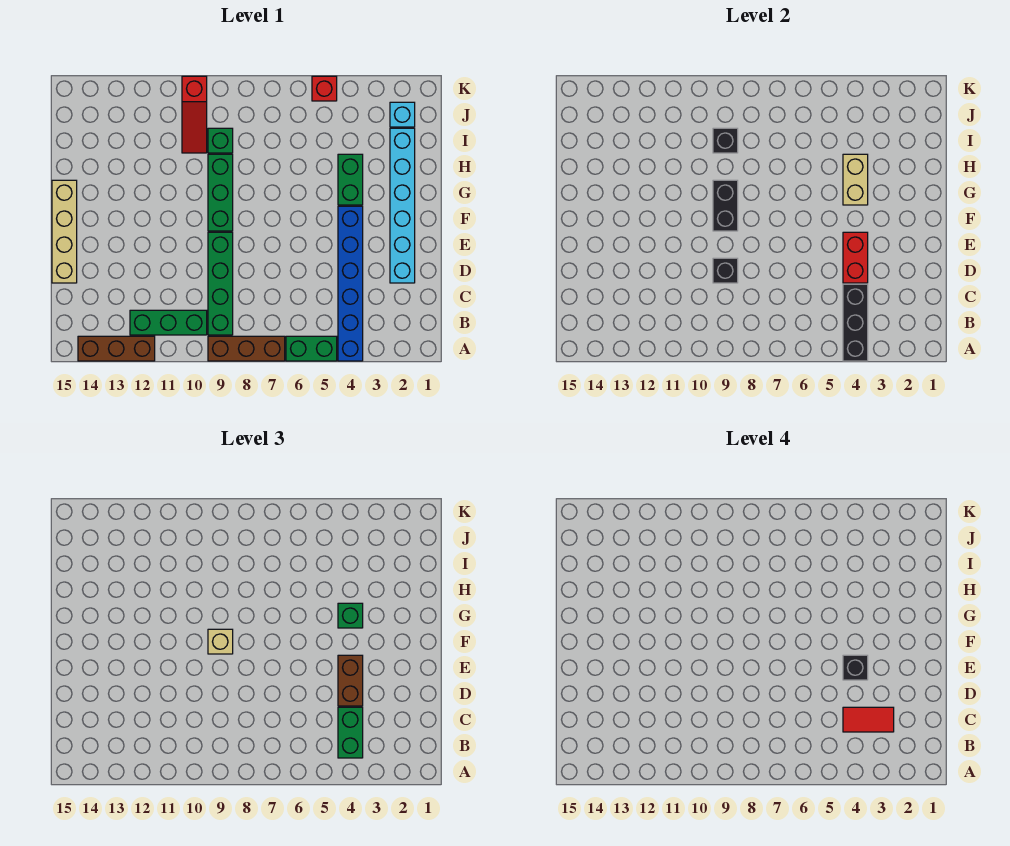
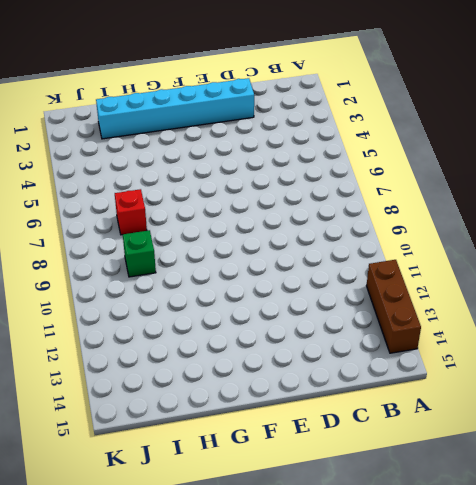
red brick I7 level 1 -> red brick K5 level 1
none -> blue brick A4:F4 level 1
none -> green brick A5:A6 level 1
none -> brown brick A7:A9 level 1

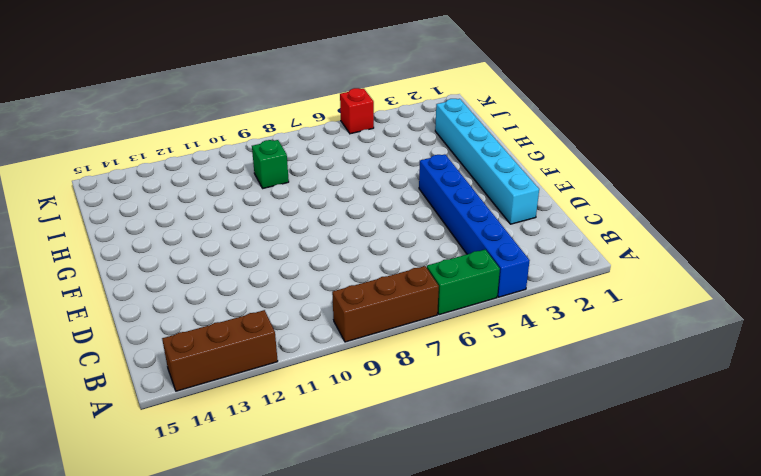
none -> green brick B9:E9 level 1
none -> green brick B10:B12 level 1
none -> tan brick D15:G15 level 1

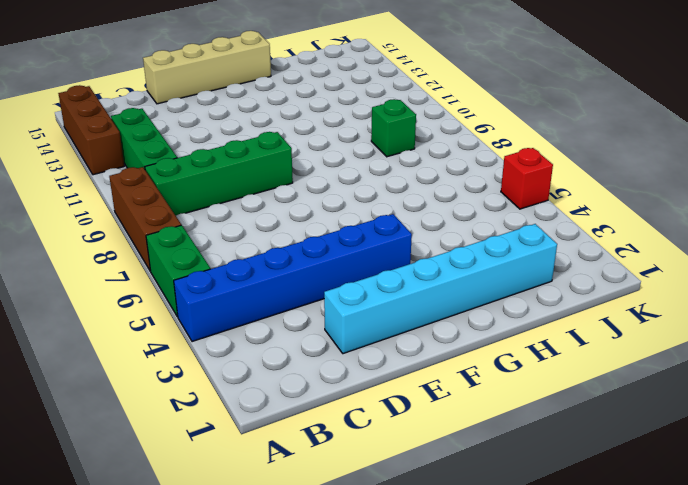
none -> green brick F9:H9 level 1
none -> green brick G4:H4 level 1
none -> red slope I10:K10 level 1 top K

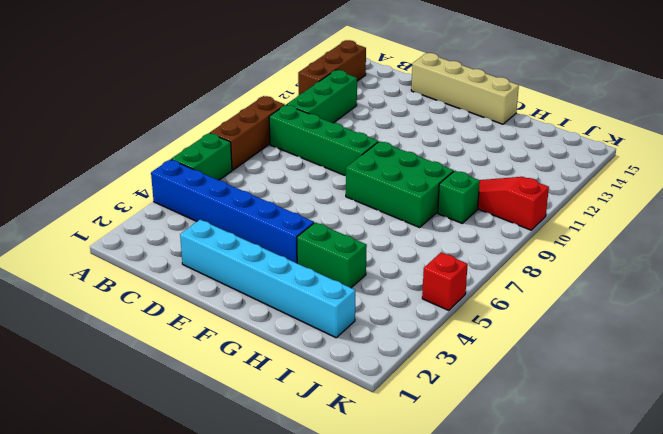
green brick F8:H9 level 1 -> green brick F9:H9 level 1
none -> cyan brick J2 level 1
none -> black brick A4:C4 level 2
none -> red brick D4:E4 level 2

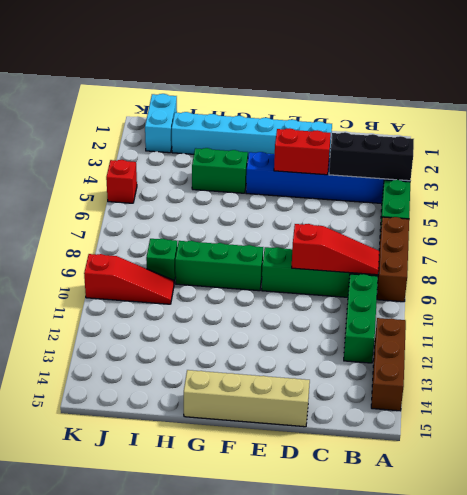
red slope B9:D9 level 2 top D -> black brick D9 level 2
cyan brick J1:J2 level 1 -> cyan brick J2 level 1
none -> black brick F9:G9 level 2
none -> tan brick G4:H4 level 2
none -> black brick I9 level 2

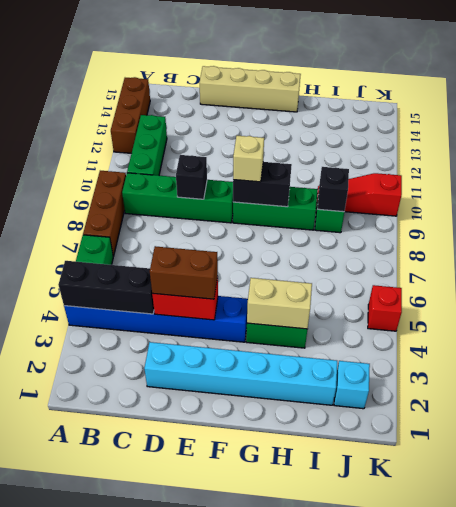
none -> green brick B4:C4 level 3
none -> green brick G4 level 3
none -> red tile C3:C4 level 4

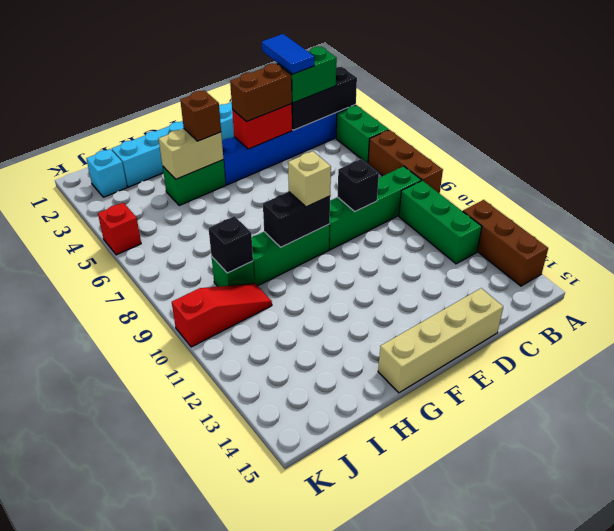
blue tile C3:C4 level 4 -> red tile C3:C4 level 4
brown brick G4 level 3 -> green brick G4 level 3
none -> black brick E4 level 4

